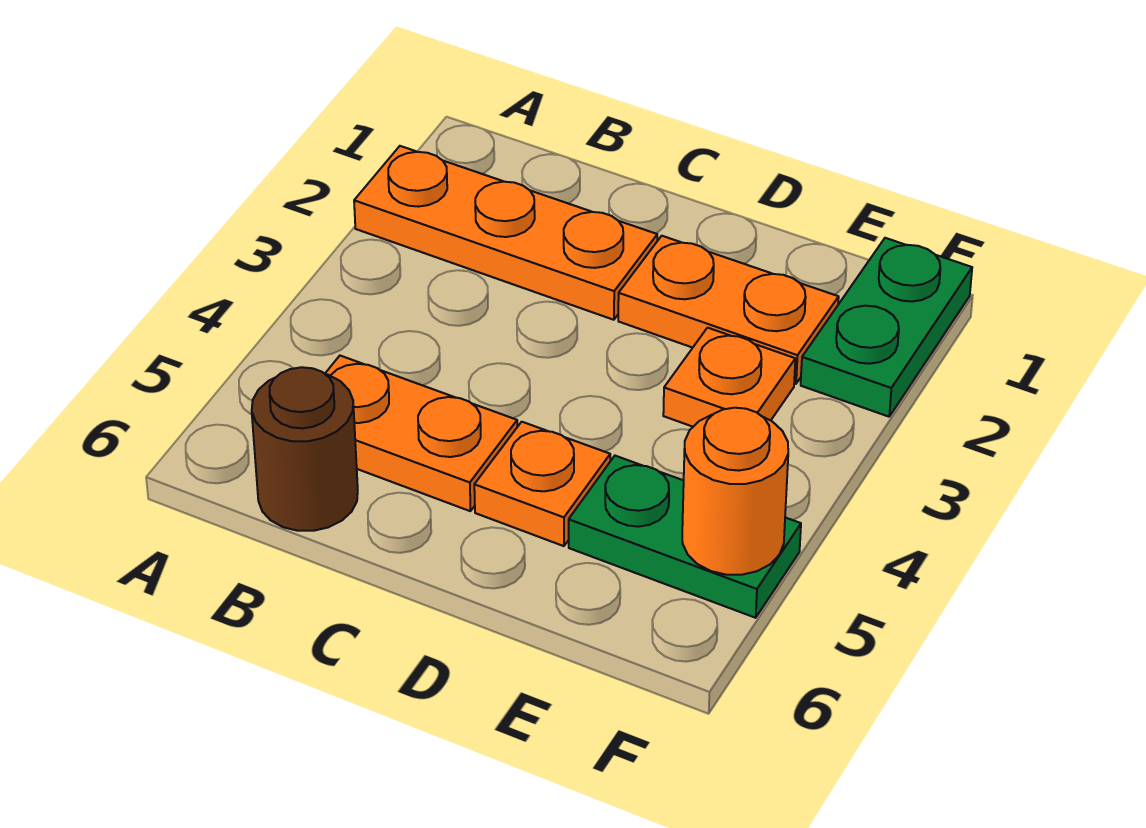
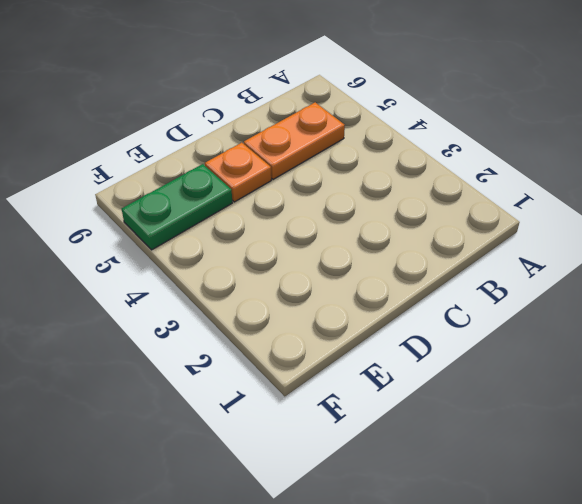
none -> orange plate A2:C2 level 1
none -> brown round brick B6 level 1

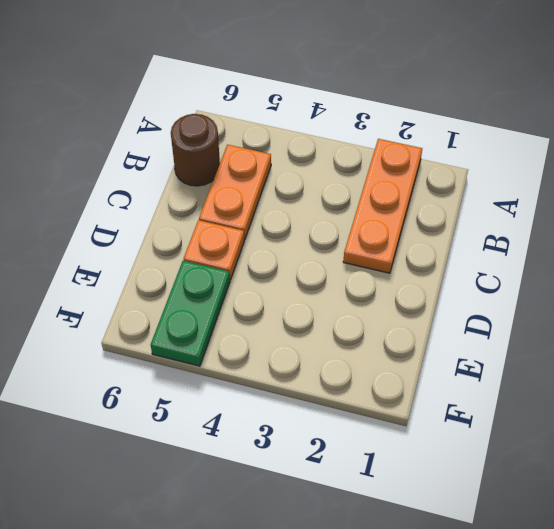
none -> orange plate D2:E2 level 1
none -> orange plate E3 level 1

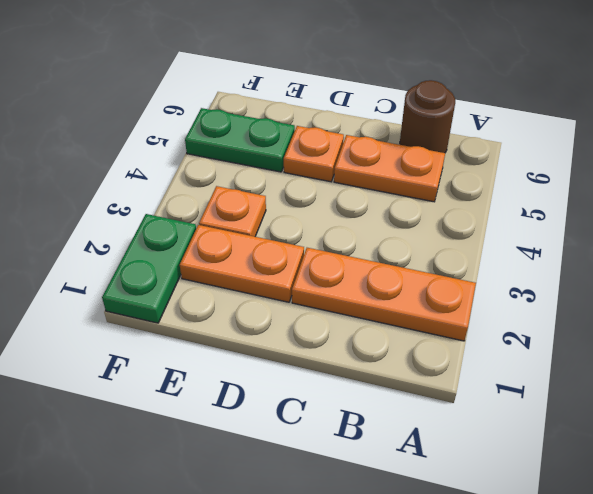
none -> orange round brick F5 level 2

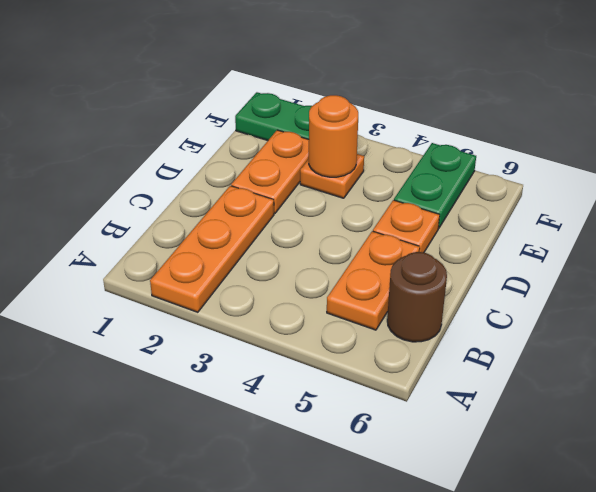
orange round brick E3 level 2 -> orange round brick F5 level 2

